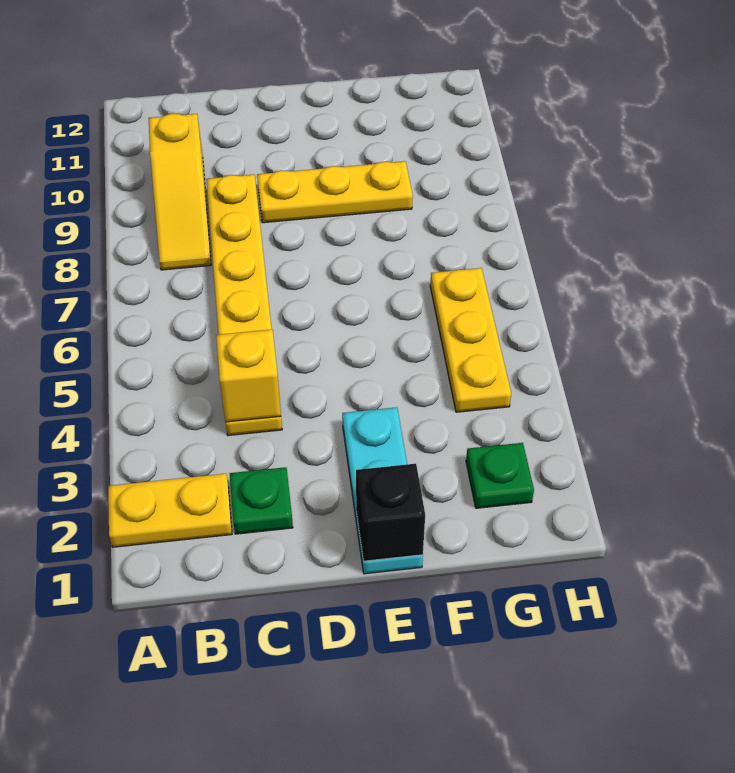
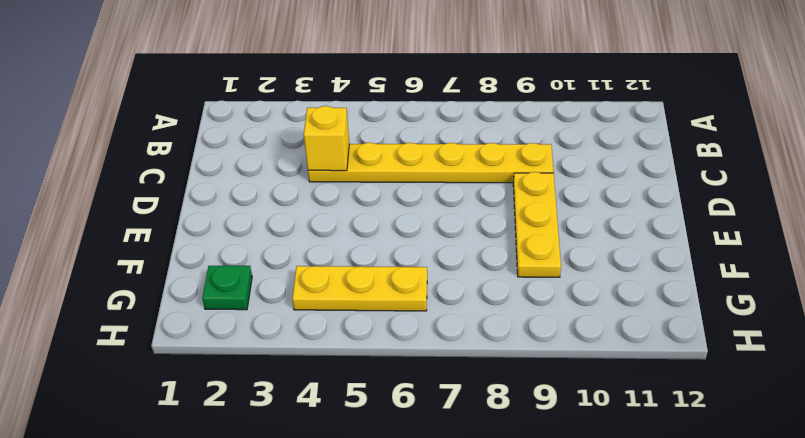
none -> yellow plate A2:B2 level 1
none -> yellow slope B8:B10 level 1 top 10

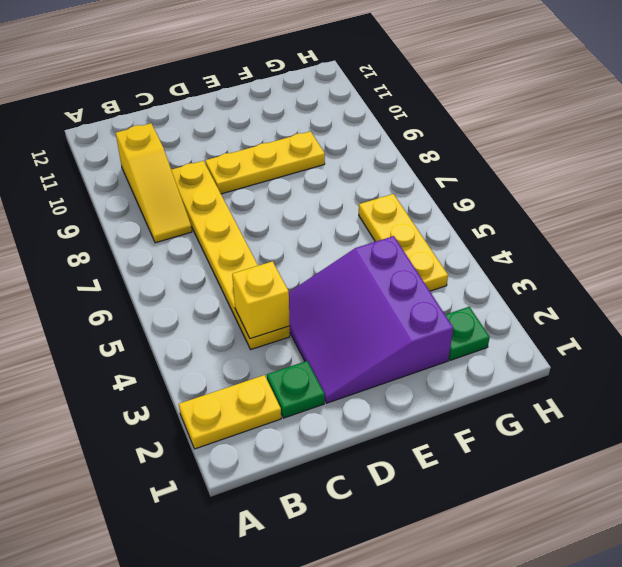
purple slope D2:F4 level 1 top F -> cyan plate E1:E3 level 1
none -> black brick E1 level 2

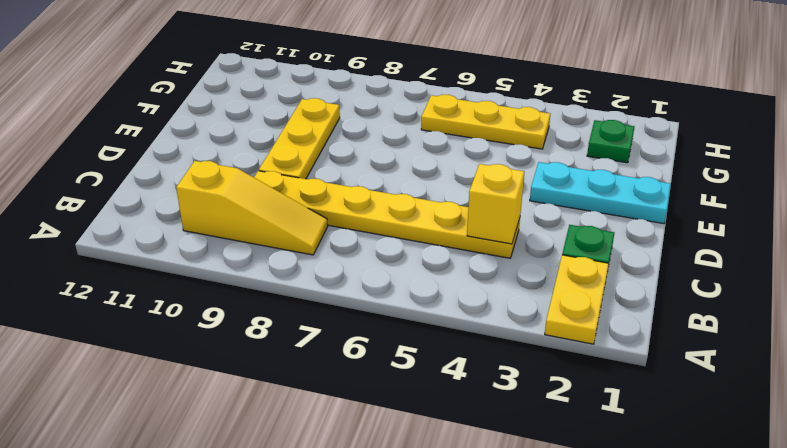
none -> black brick E1 level 2

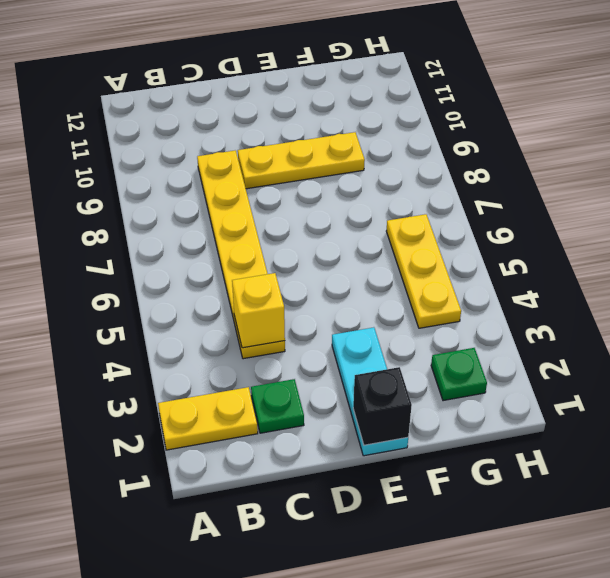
none -> yellow slope B8:B10 level 1 top 10

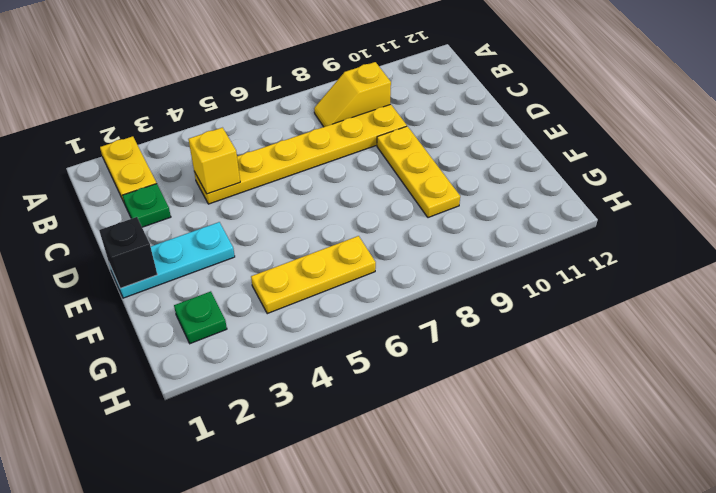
yellow slope B8:B9 level 1 top 9 -> yellow slope B8:B10 level 1 top 10

